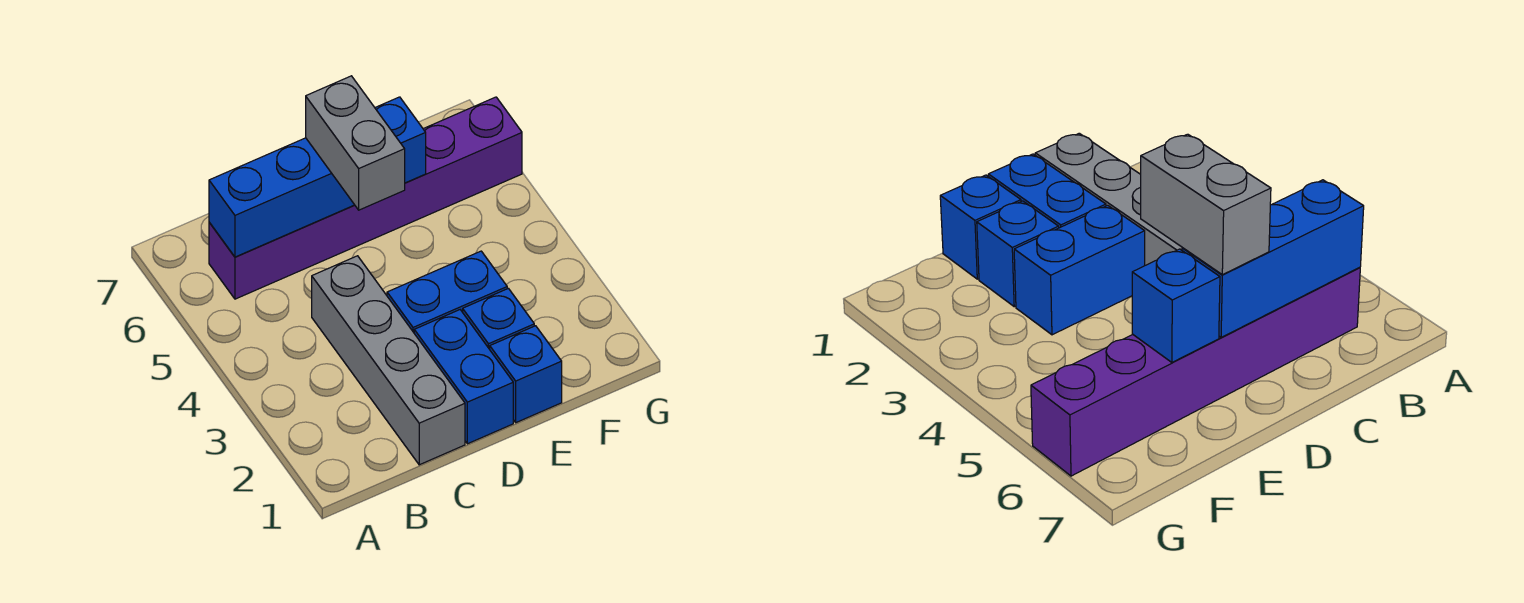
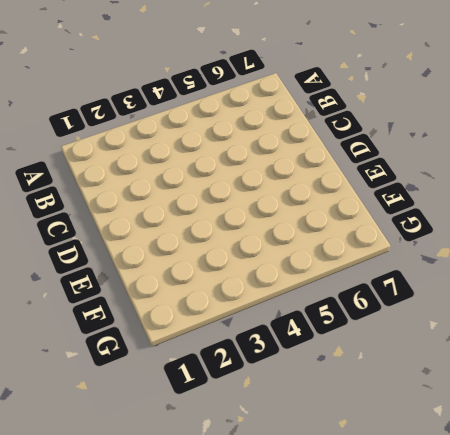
none -> purple brick B6:G6 level 1
none -> grey brick C1:C4 level 1

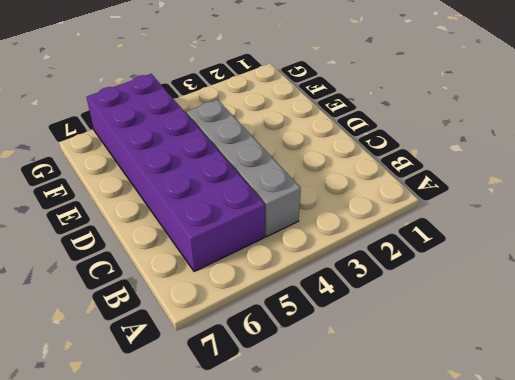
grey brick B4:E4 level 1 -> grey brick C1:C4 level 1
purple brick B5:G6 level 1 -> purple brick B6:G6 level 1
none -> blue brick D1:D2 level 1
none -> blue brick D3:E3 level 1

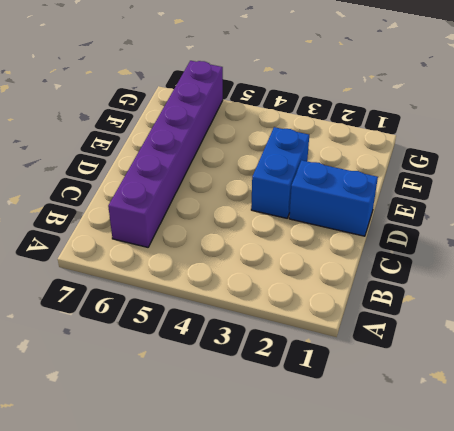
none -> grey brick C1:C4 level 1
none -> blue brick E1 level 1

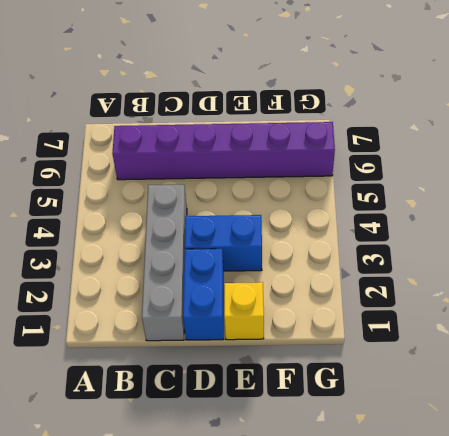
yellow brick E1 level 1 -> blue brick E1 level 1
none -> blue brick E2 level 1
none -> blue brick B6:D6 level 2

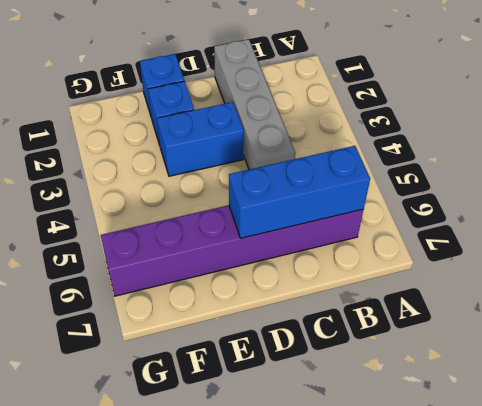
none -> blue brick D1:D2 level 1
none -> blue brick E6 level 2

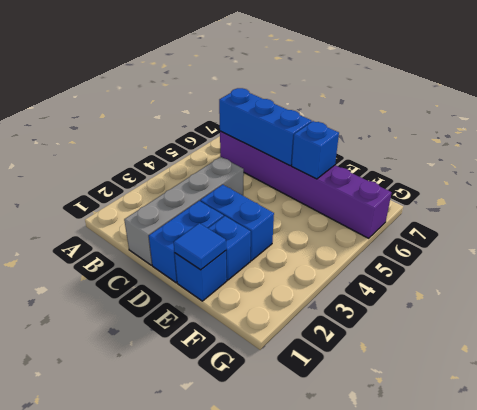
blue tile E1 level 2 -> none
none -> grey brick D5:D6 level 3

